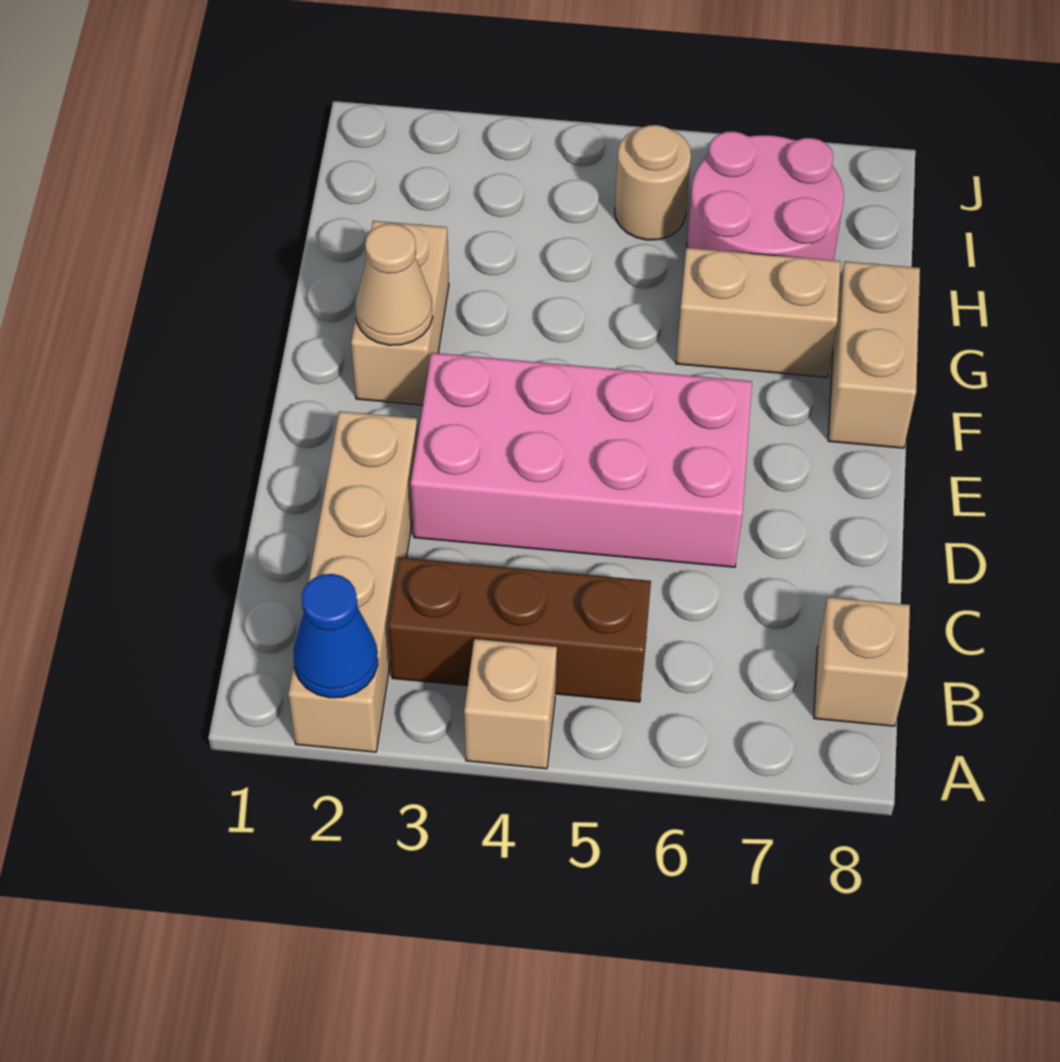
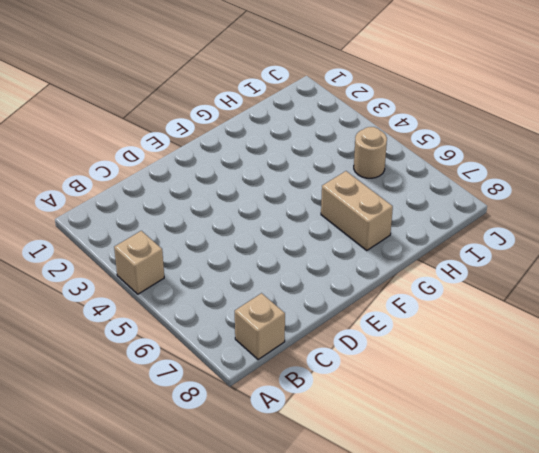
none -> tan brick A2:D2 level 1
none -> brown brick B3:B5 level 1
none -> pink brick D3:E6 level 1

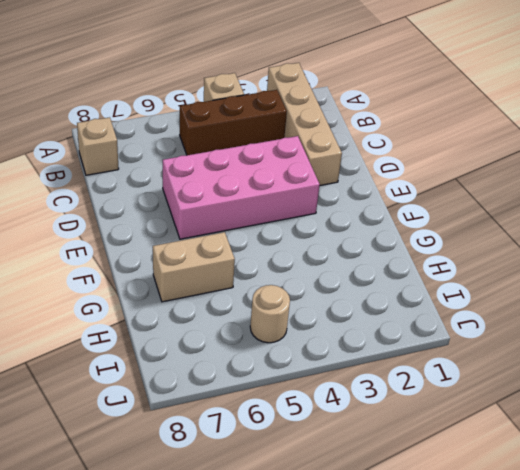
none -> tan brick F2:G2 level 1
none -> tan brick F8:G8 level 1
none -> pink round brick H6:I7 level 1

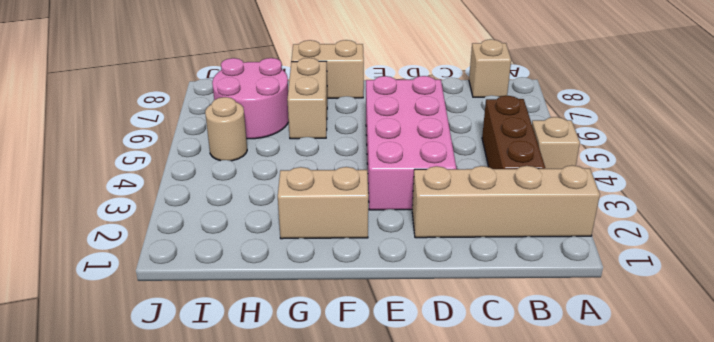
none -> blue cone A2 level 2
none -> tan cone F2 level 2

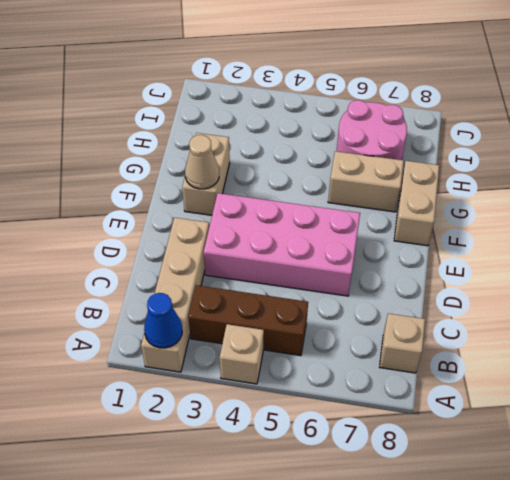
none -> tan round brick I5 level 1

